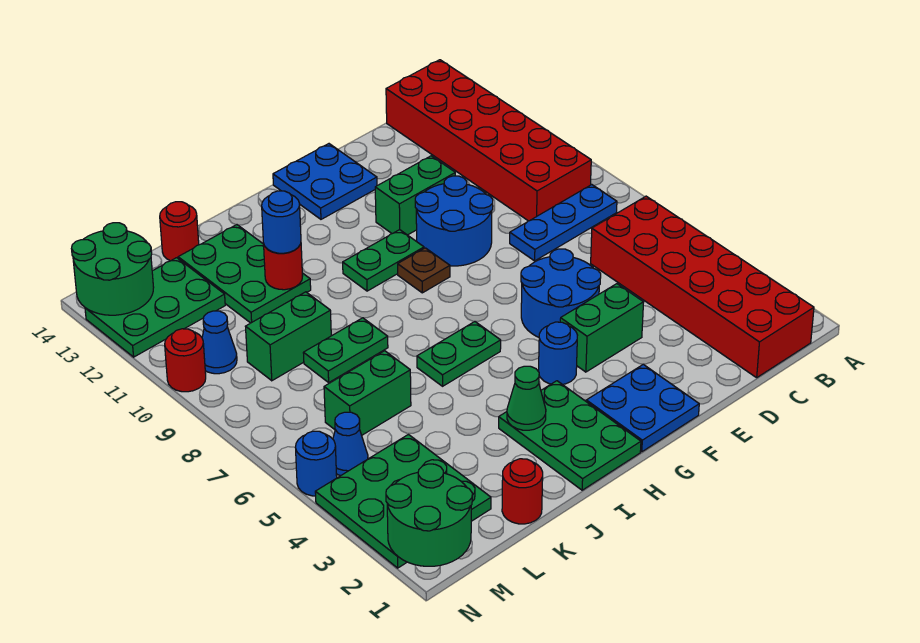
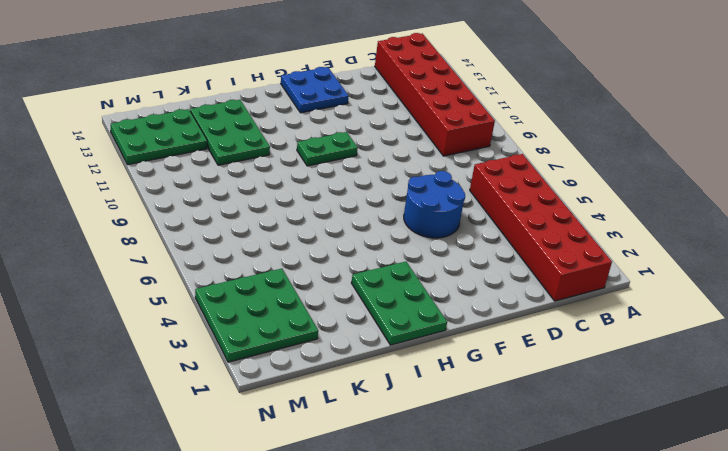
none -> blue plate B8:D8 level 1
none -> green brick E4:F4 level 1
none -> blue round brick E9:F10 level 1
none -> green brick E11:F11 level 1

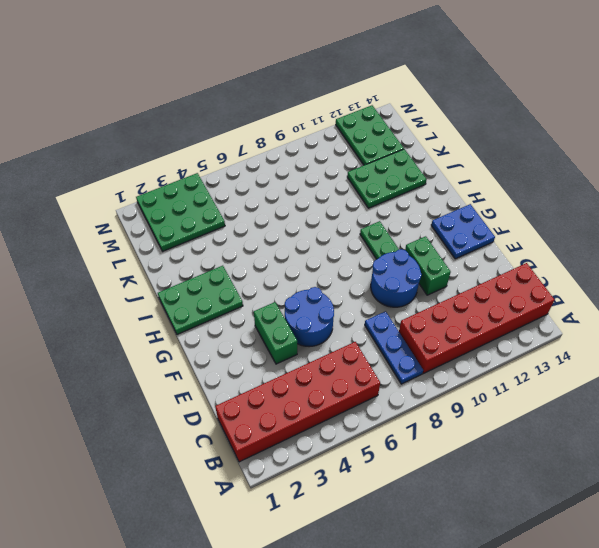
none -> blue plate F1:G2 level 1
none -> blue round brick G4 level 1
none -> brown plate G9 level 1
none -> green plate H6:I6 level 1

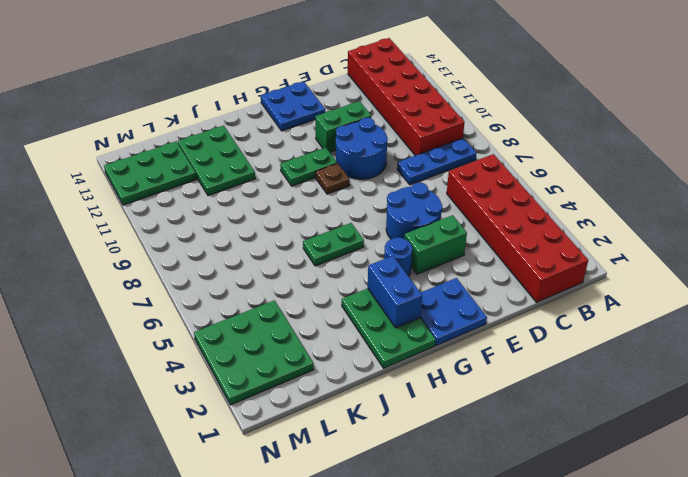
blue brick H2:H3 level 2 -> none
none -> green plate J8:K8 level 1
none -> red round brick K1 level 1
none -> green brick K6:L6 level 1
none -> green brick K9:L9 level 1

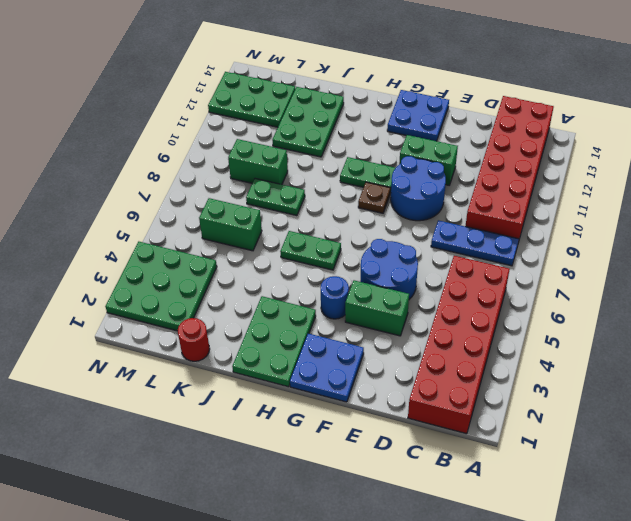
none -> red round brick K14 level 1
none -> blue cone M5 level 1
none -> blue cone M10 level 1
none -> blue round brick N5 level 1

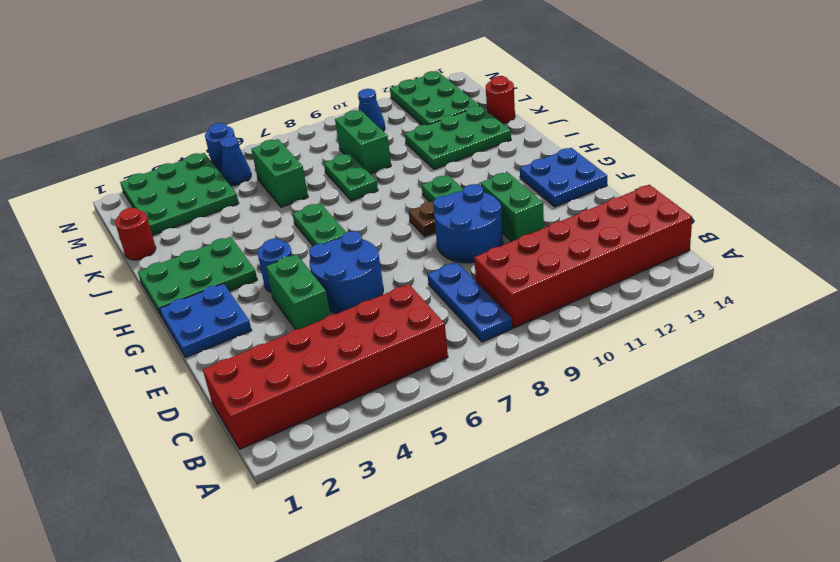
none -> red round brick N10 level 1
none -> green cone I3 level 2
none -> red round brick J11 level 2
none -> green round brick M1:N2 level 2

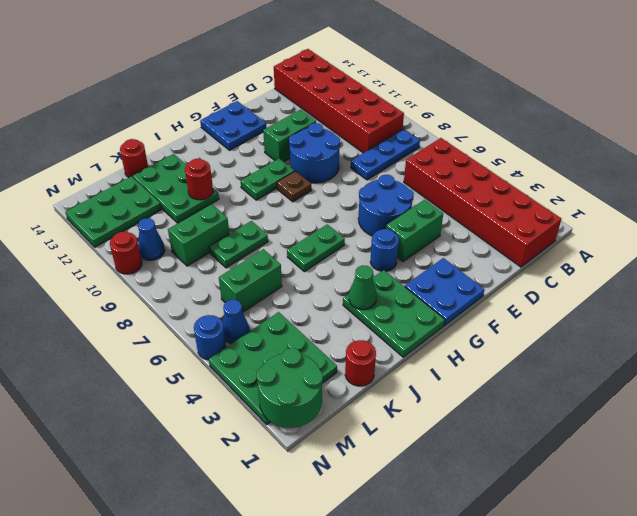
none -> green round brick M13:N14 level 2
none -> blue round brick J11 level 3

